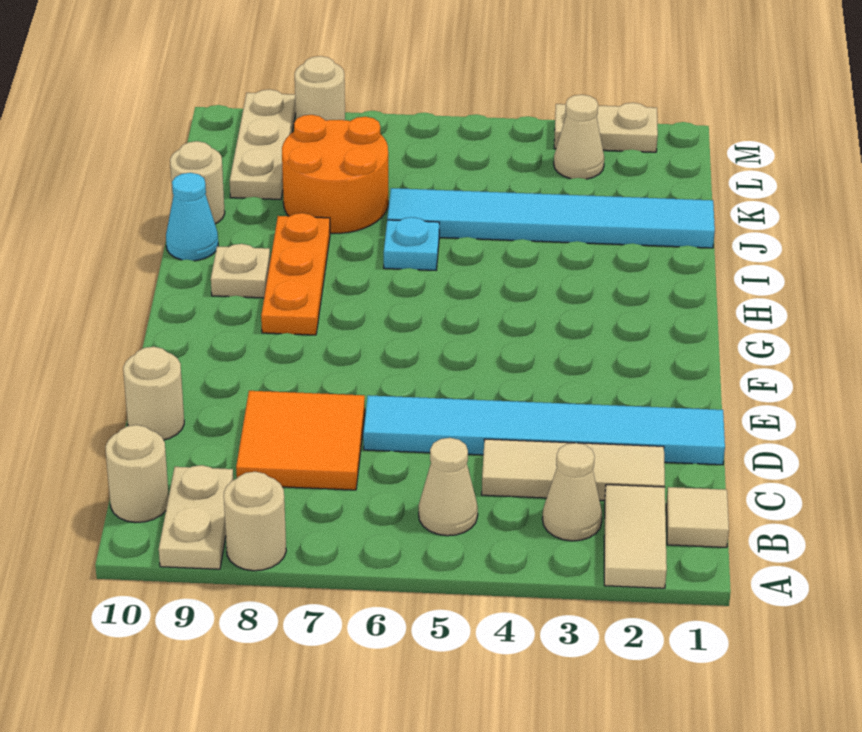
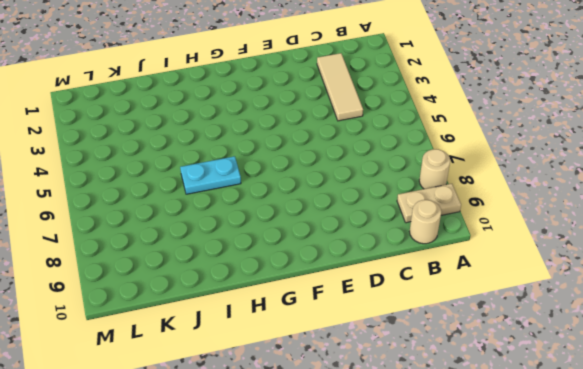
cyan plate H6:I6 level 1 -> cyan plate I6 level 1
none -> tan tile A2:B2 level 1
none -> tan tile B1 level 1
none -> tan cone B3 level 1

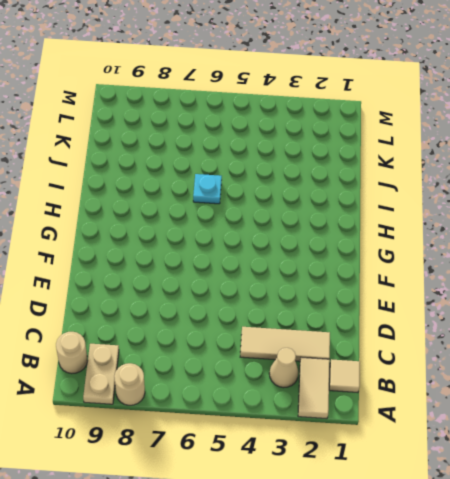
none -> tan cone B5 level 1
none -> orange tile C7:D8 level 1
none -> cyan tile D1:D6 level 1

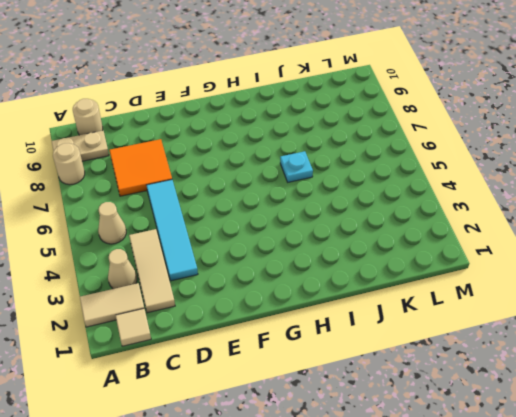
cyan tile D3:D6 level 1 -> cyan tile D1:D6 level 1
none -> tan round brick D10 level 1
none -> orange plate G8:I8 level 1
none -> tan plate H9 level 1

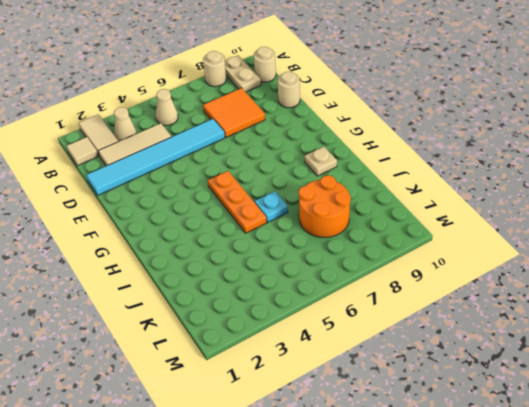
orange plate G5:I5 level 1 -> orange plate G8:I8 level 1
none -> cyan cone I10 level 1
none -> cyan tile J1:J6 level 1
none -> tan round brick J10 level 1

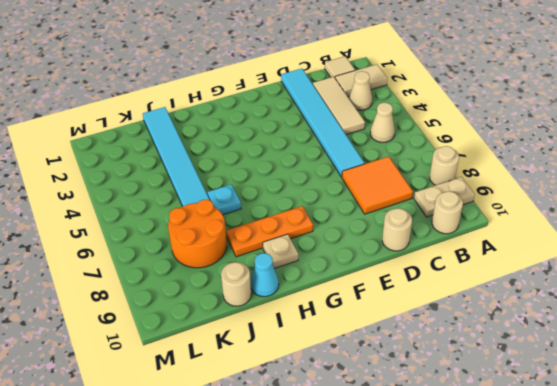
none -> tan plate K9:M9 level 1
none -> tan cone L3 level 1
none -> tan plate M2:M3 level 1

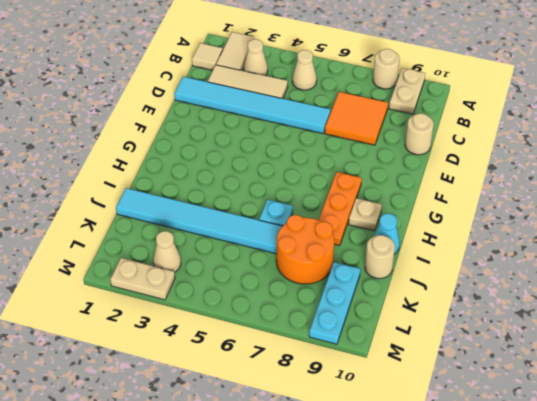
cyan plate K9:M9 level 1 -> tan plate K9:M9 level 1
none -> tan round brick B10 level 1
none -> tan round brick M8 level 1

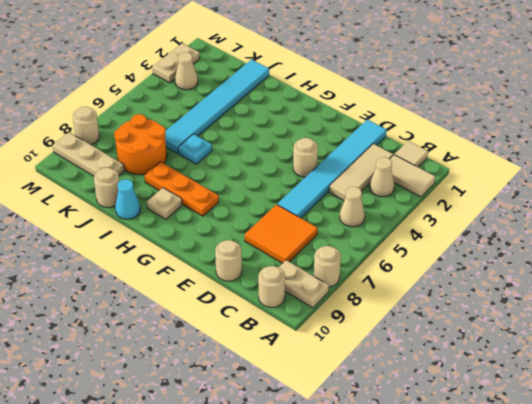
tan round brick E4 level 1 -> none

